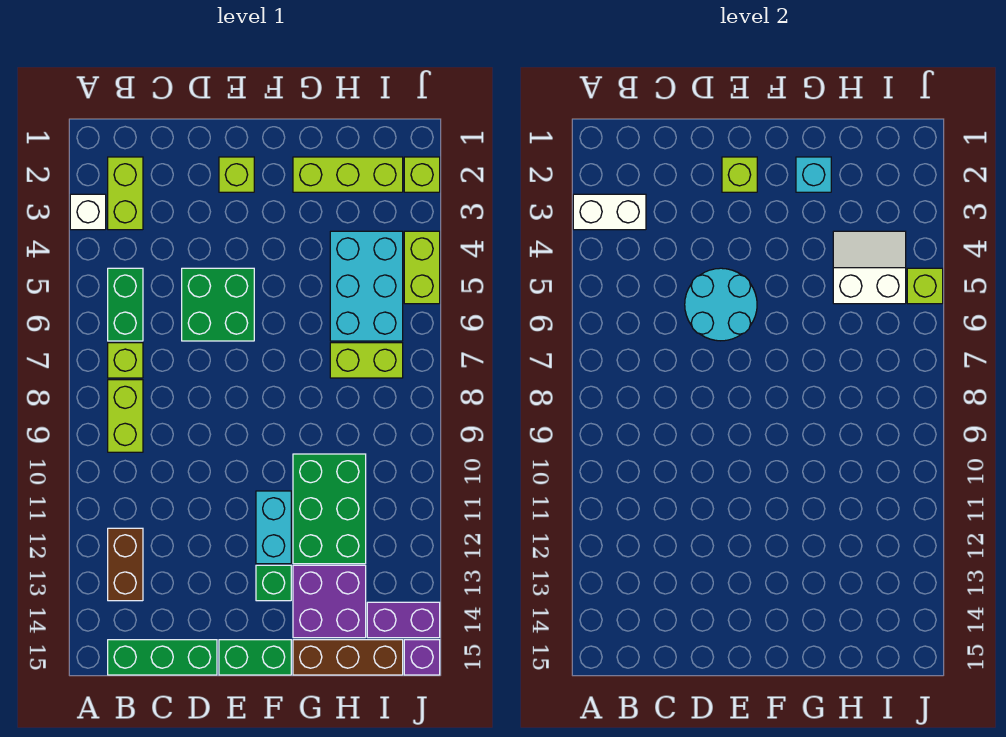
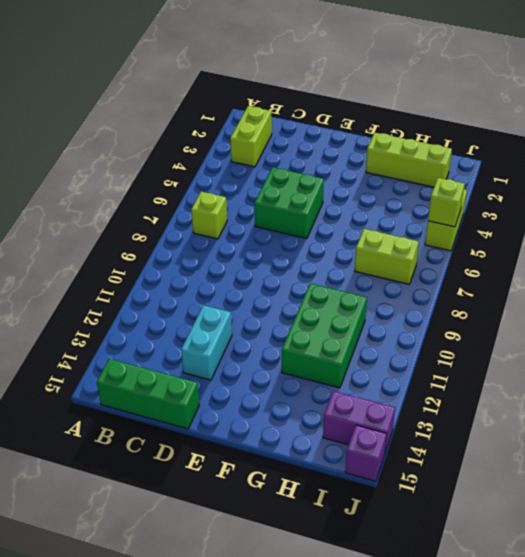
cyan brick D12:D13 level 1 -> cyan brick F11:F12 level 1
none -> white brick A3 level 1
none -> green brick B5:B6 level 1
none -> lime brick B8:B9 level 1

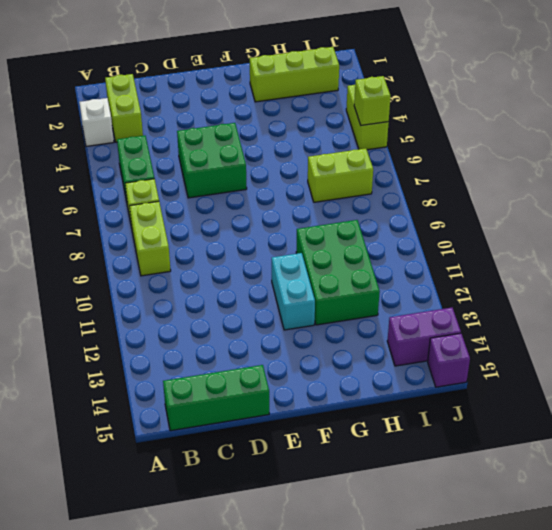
none -> brown brick B12:B13 level 1
none -> lime brick E2 level 1
none -> green brick E15:F15 level 1

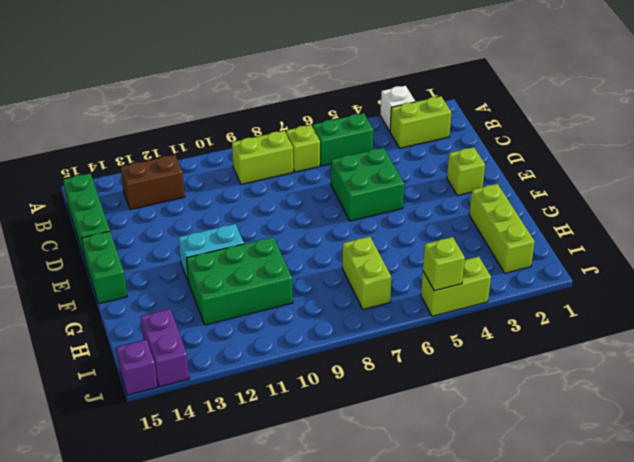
none -> green brick F13 level 1
none -> purple brick G13:H14 level 1
none -> brown brick G15:I15 level 1

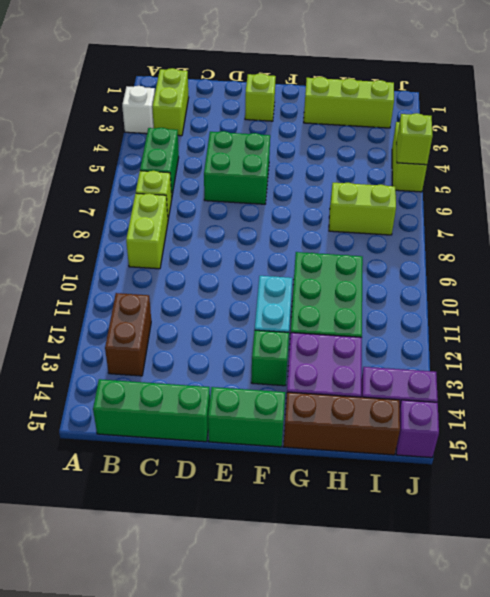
none -> cyan brick H4:I6 level 1
none -> lime brick J2 level 1
none -> white brick A3:B3 level 2

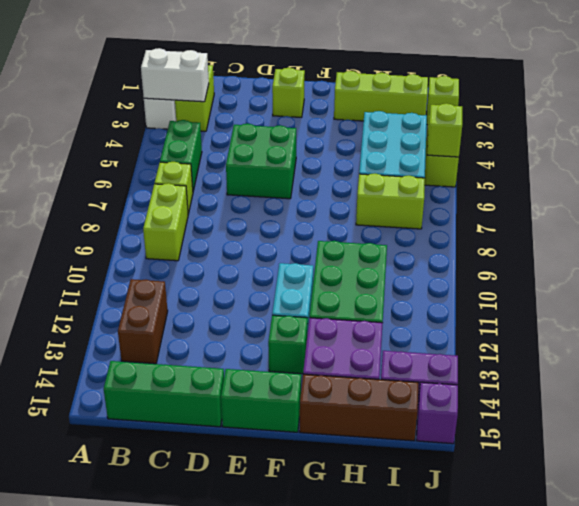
none -> cyan round brick D5:E6 level 2
none -> lime brick E2 level 2
none -> cyan brick G2 level 2

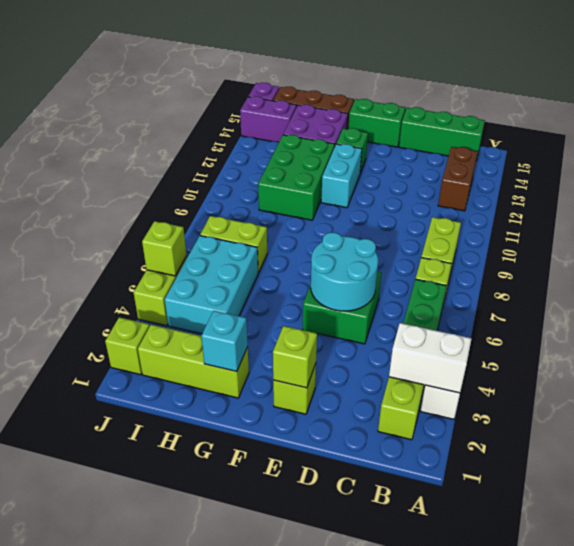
none -> white slope H4:I5 level 2 top 5

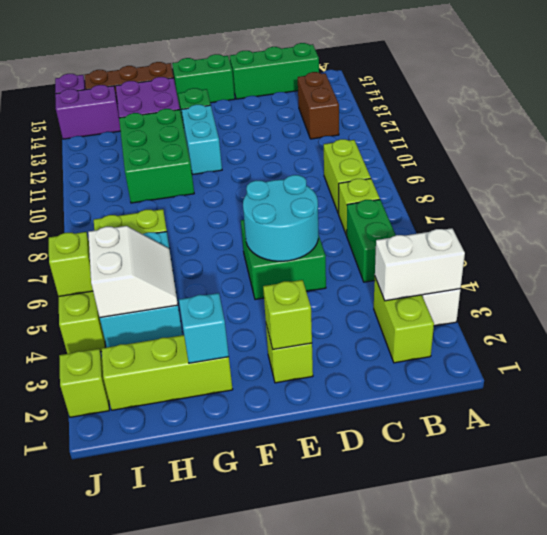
white slope H4:I5 level 2 top I -> white slope H4:I5 level 2 top 5

